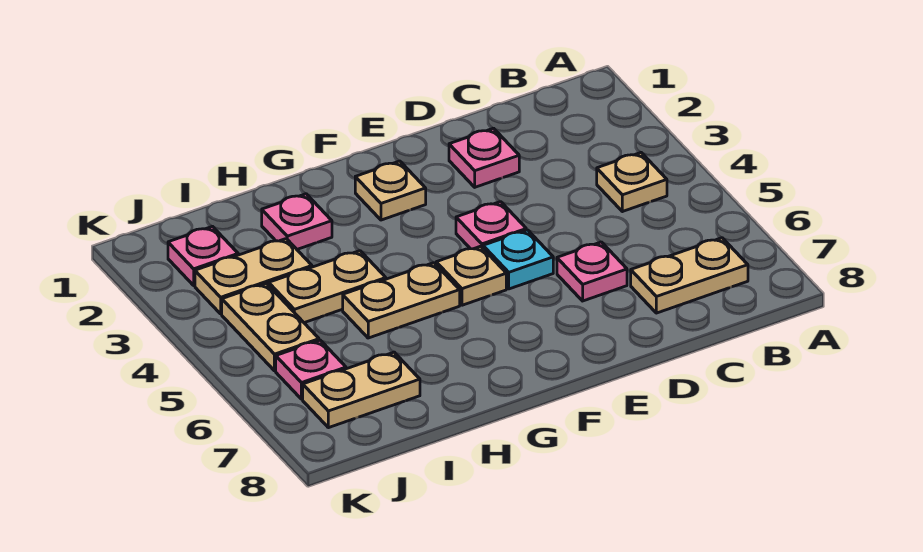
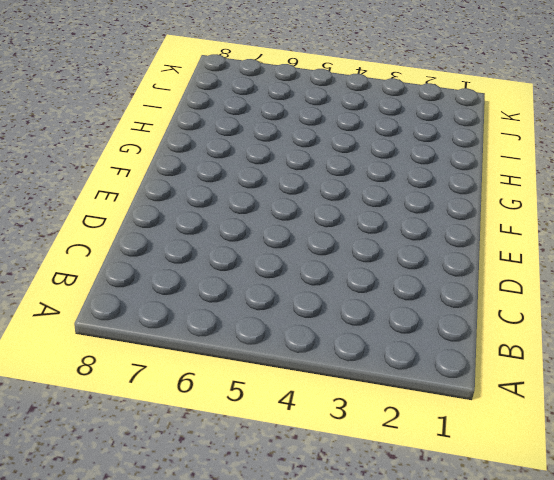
none -> tan plate B4 level 1
none -> tan plate B7:C7 level 1
none -> pink plate D2 level 1

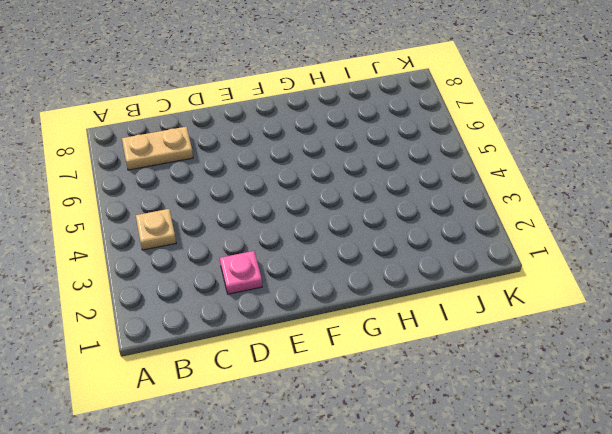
none -> pink plate D6 level 1
none -> pink plate E4 level 1
none -> cyan plate E5 level 1

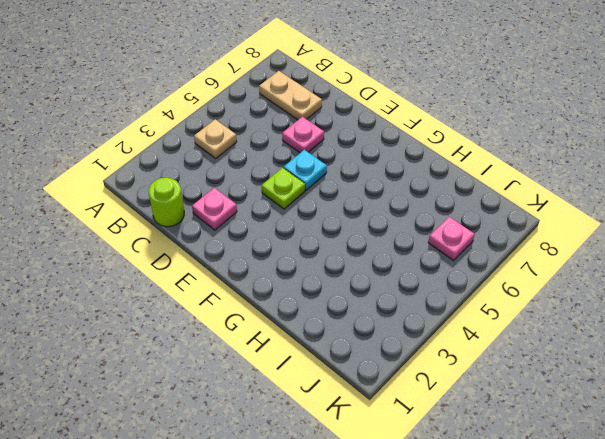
lime round brick C1 level 1 -> none
lime plate E4 level 1 -> pink plate E4 level 1
none -> tan plate F2 level 1
none -> tan plate F5 level 1
none -> tan plate G5:H5 level 1

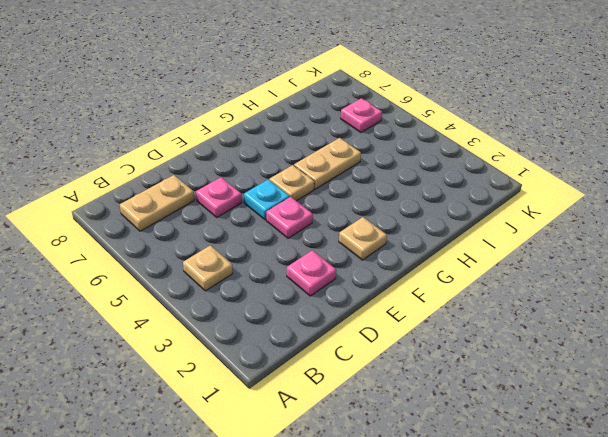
none -> pink plate H2 level 1
none -> tan plate H4:I4 level 1
none -> tan plate I3:J3 level 1

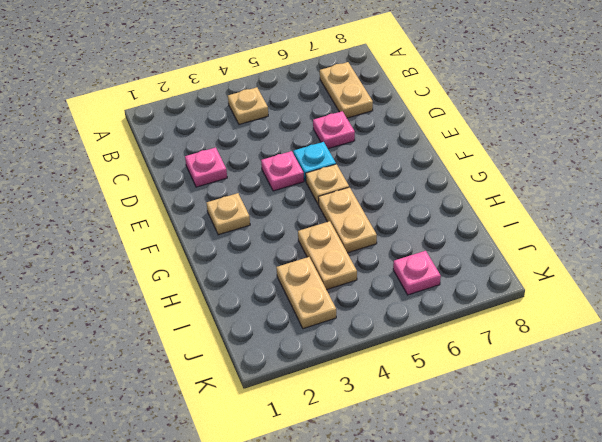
none -> pink plate H2 level 1
none -> tan plate I7:J7 level 1
none -> pink plate J2 level 1

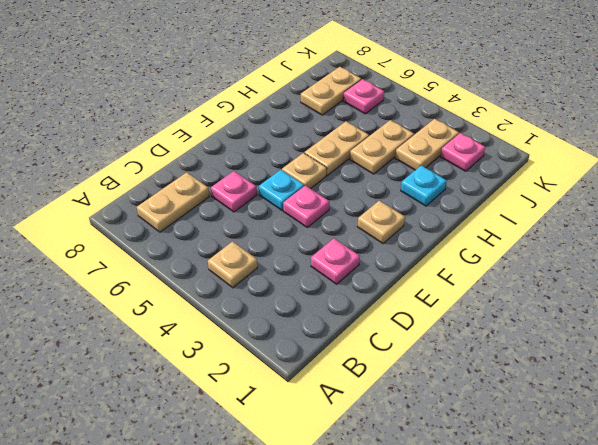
cyan plate H2 level 1 -> pink plate H2 level 1
none -> tan plate J4:J5 level 1

